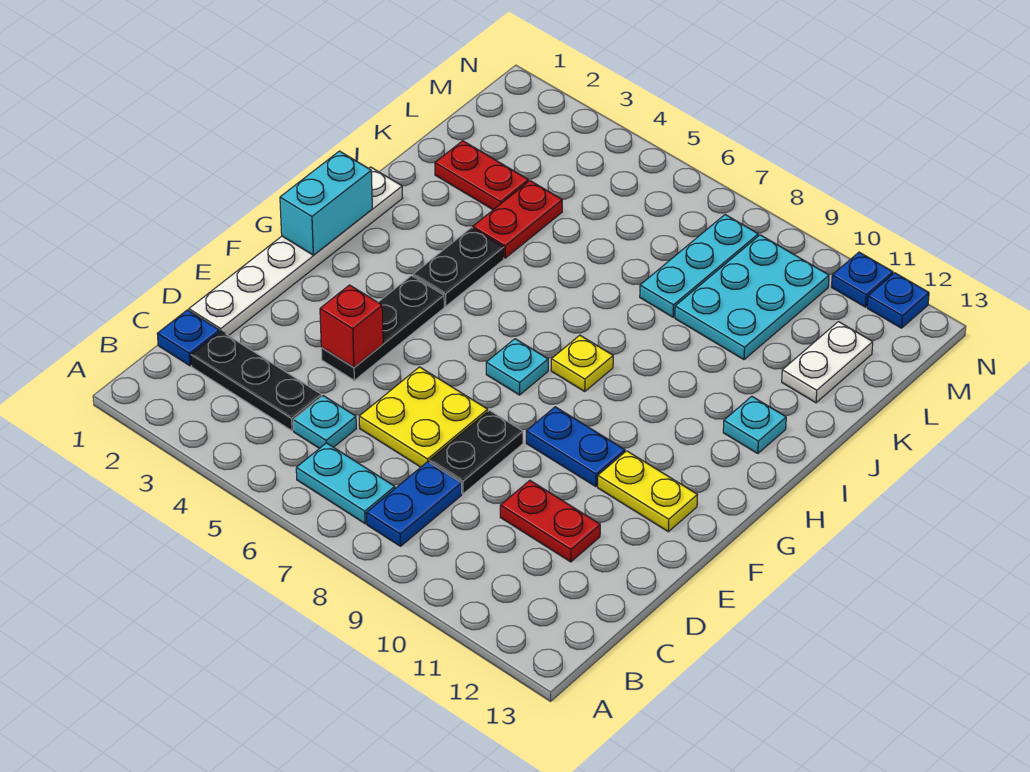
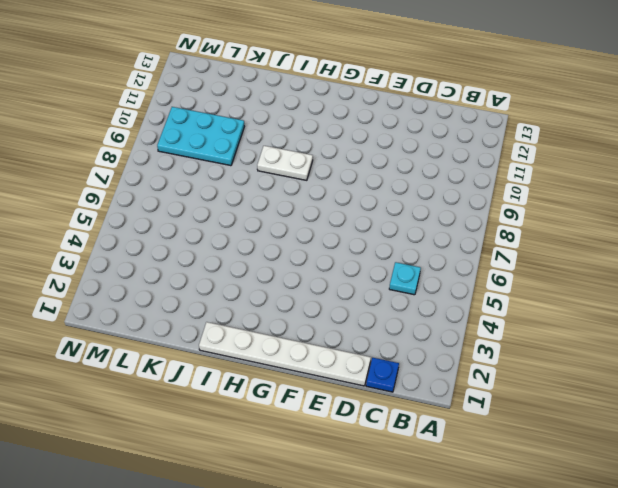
white plate H9:I9 level 1 -> white plate K12:L12 level 1
none -> cyan plate B6:B7 level 1
none -> blue plate B8:C8 level 1
none -> black plate C2:C4 level 1

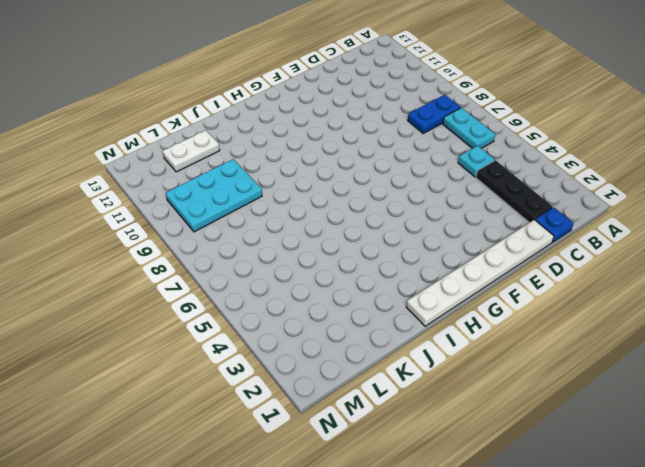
none -> yellow plate D6:E7 level 1
none -> black plate D8:E8 level 1
none -> red plate D10:D11 level 1

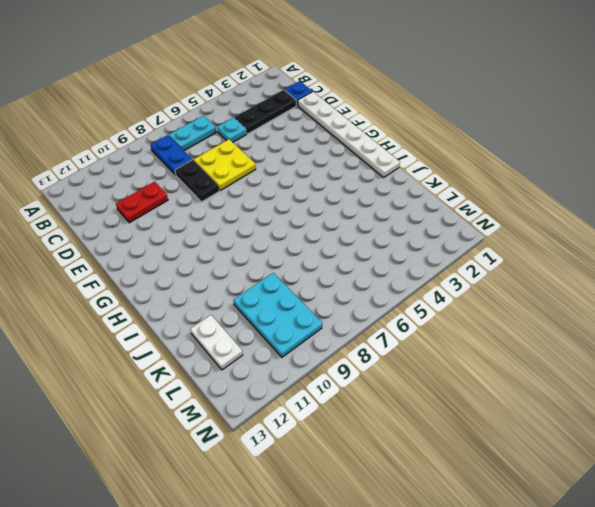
none -> black plate E4:G4 level 1
none -> blue plate F9:F10 level 1
none -> yellow plate F11:F12 level 1

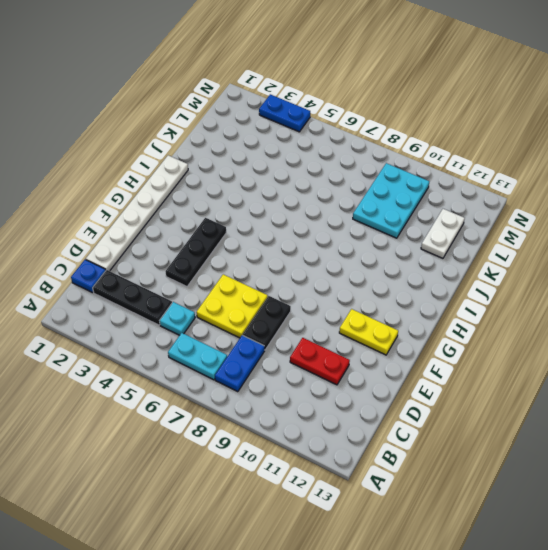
blue plate N3:N4 level 1 -> blue plate F9:F10 level 1
none -> cyan plate G7 level 1
none -> black plate H4:I4 level 1
none -> yellow plate H8 level 1

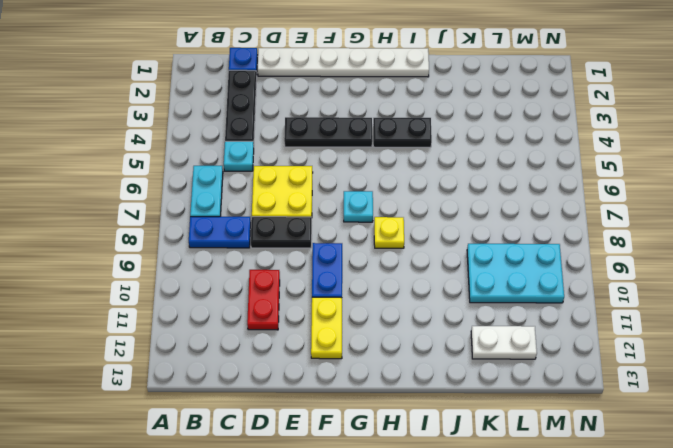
none -> cyan plate I12 level 1
none -> red plate J4:K4 level 1
none -> red plate K2:K3 level 1

